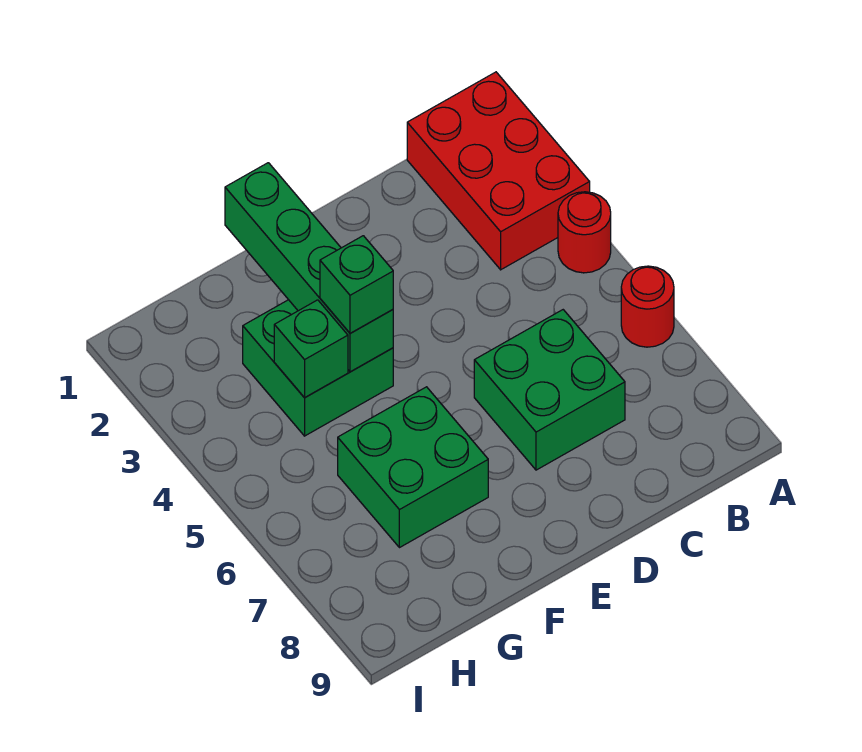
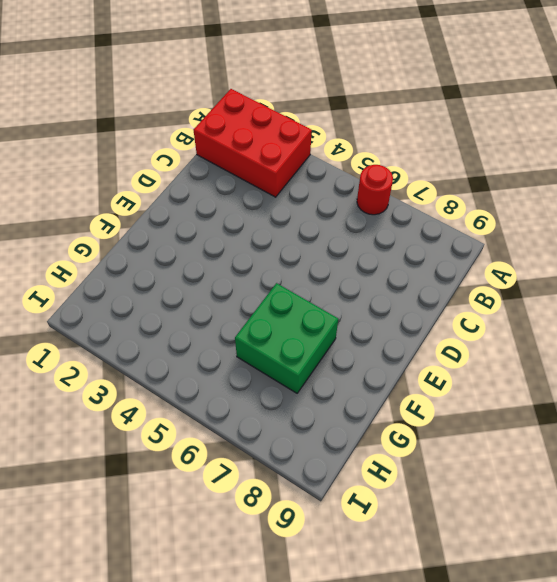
none -> red round brick A4 level 1
none -> green brick C6:D7 level 1

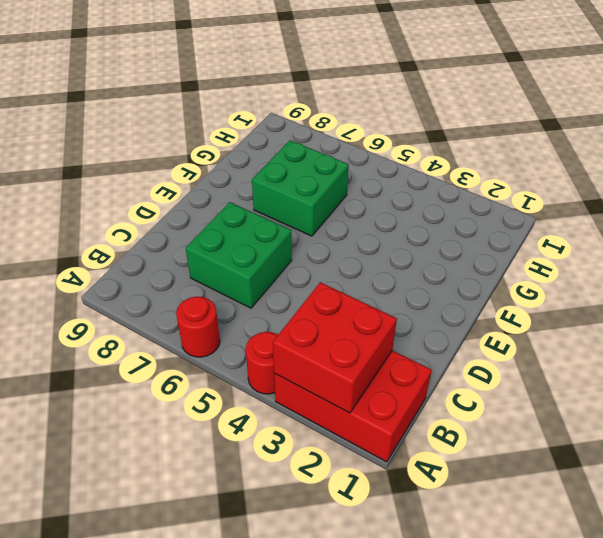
red brick A2:B3 level 2 -> none
none -> green brick F3:G4 level 1
none -> green brick F1:F4 level 2

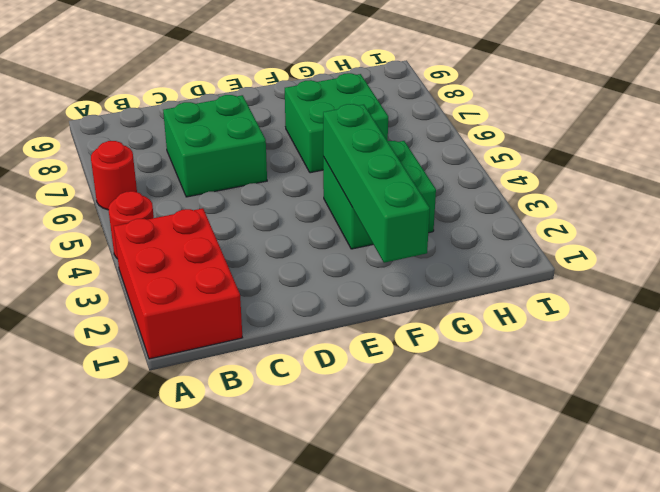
none -> green brick G4 level 2
none -> green brick F4 level 3

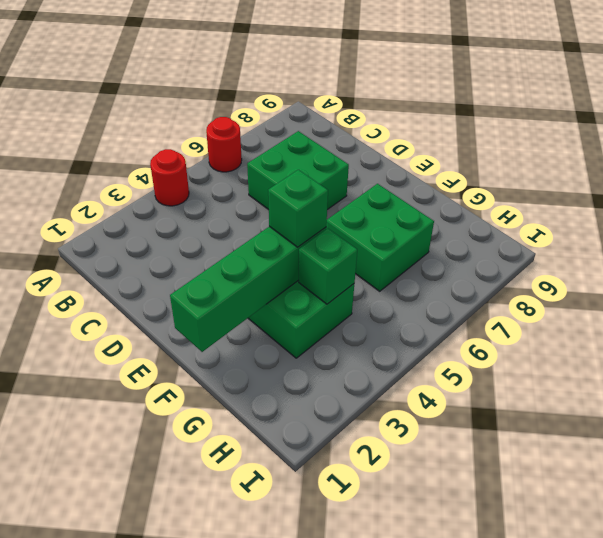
none -> red brick A1:B3 level 1

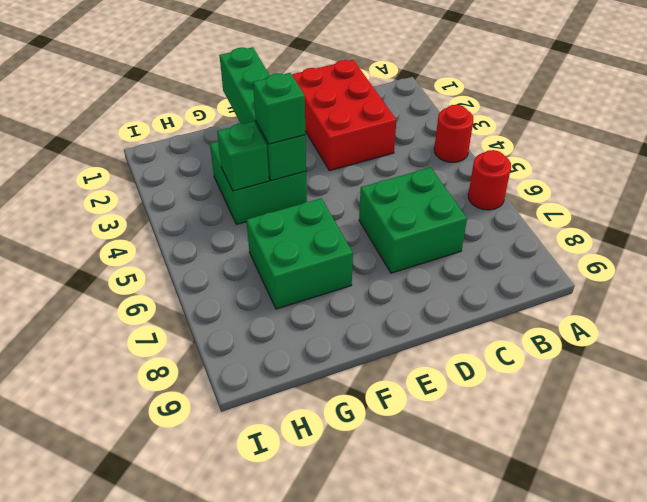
red brick C1:D3 level 1 -> red brick A1:B3 level 1

